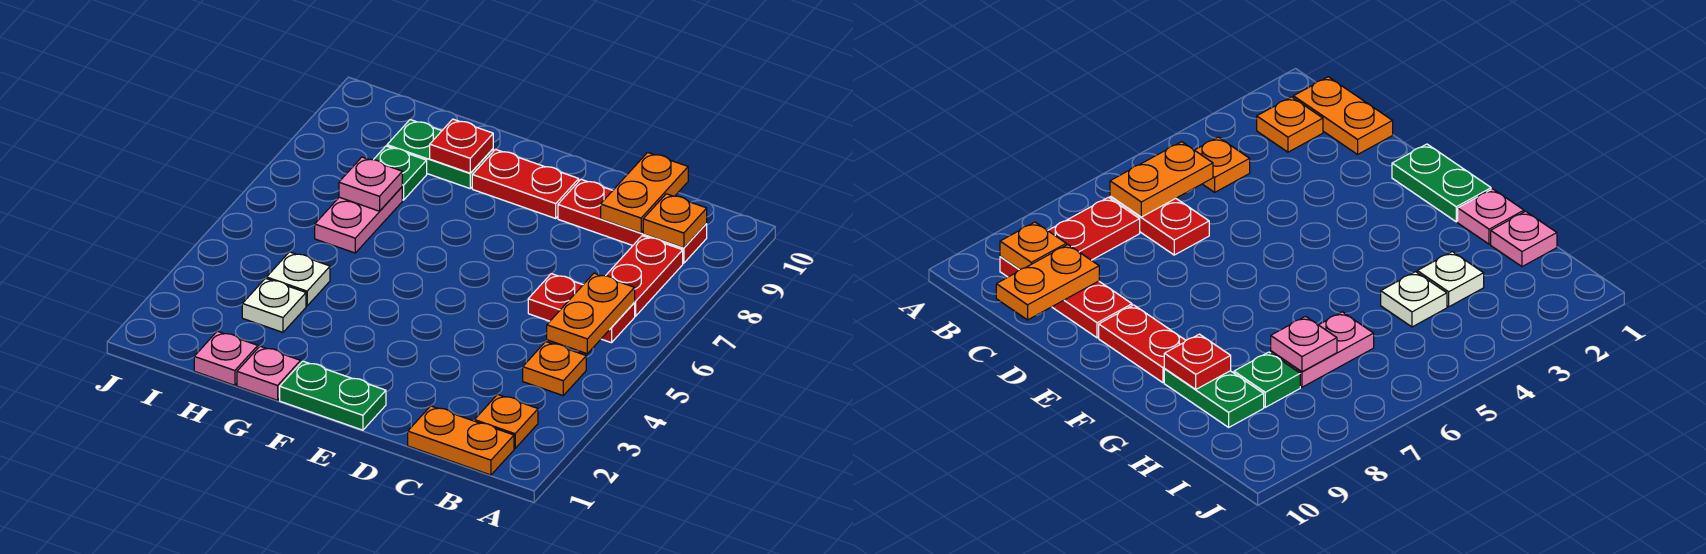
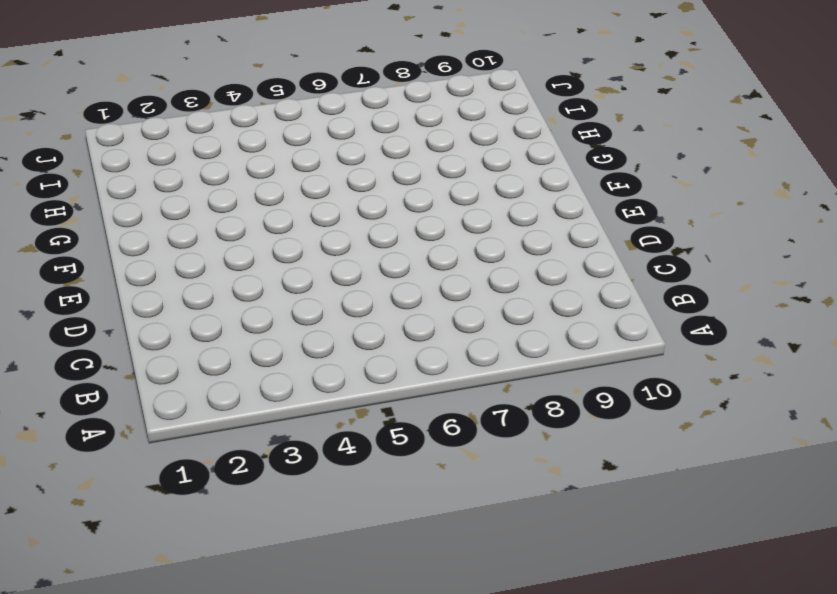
none -> orange plate B1:C1 level 1
none -> orange plate B2 level 1
none -> orange plate B4 level 1

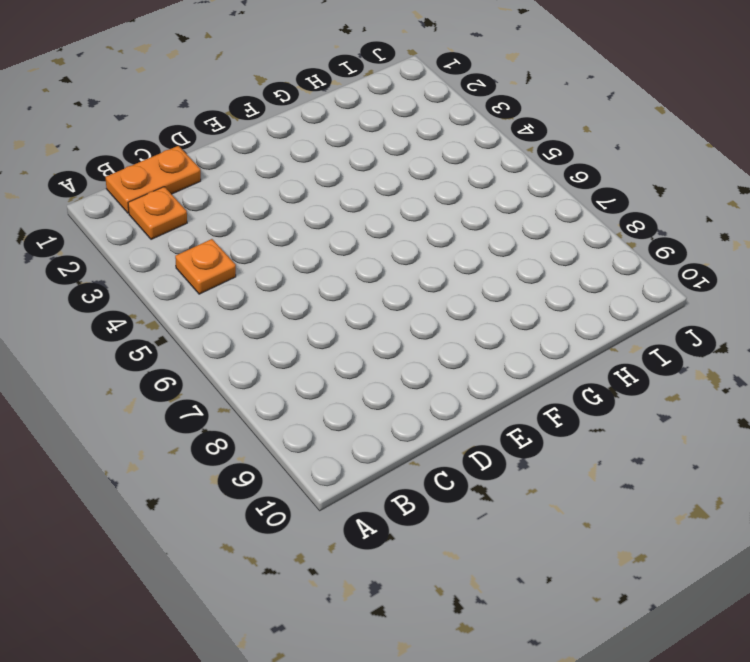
none -> red plate B6:C6 level 1
none -> red plate B7:B8 level 1
none -> red plate B9:D9 level 1

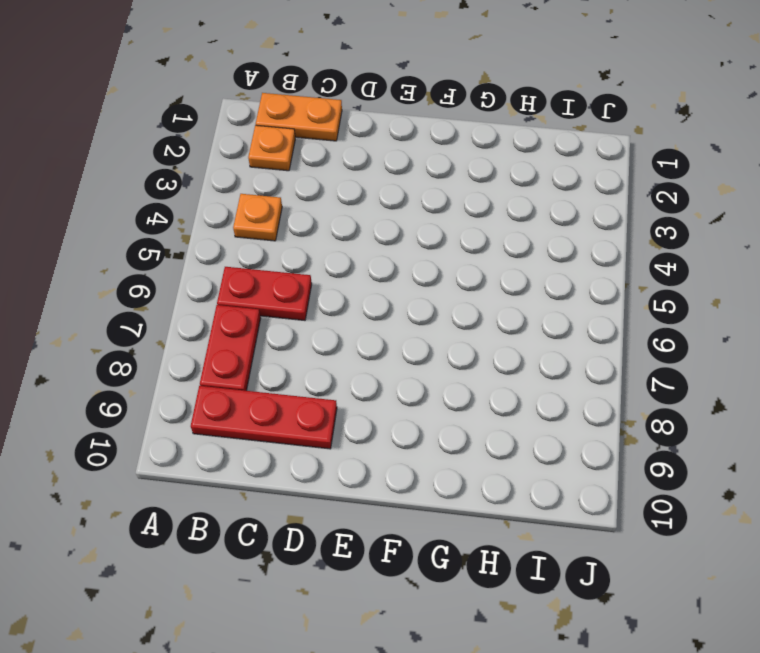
none -> green plate E1:F1 level 1
none -> red plate E9:F9 level 1
none -> pink plate G1 level 1

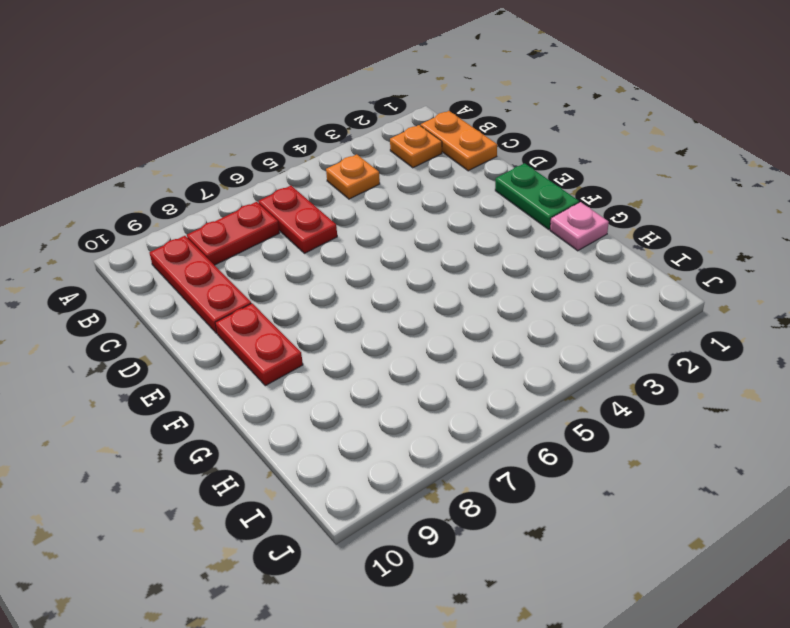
none -> green plate G9:H9 level 1
none -> pink plate H1 level 1
none -> white plate H3 level 1

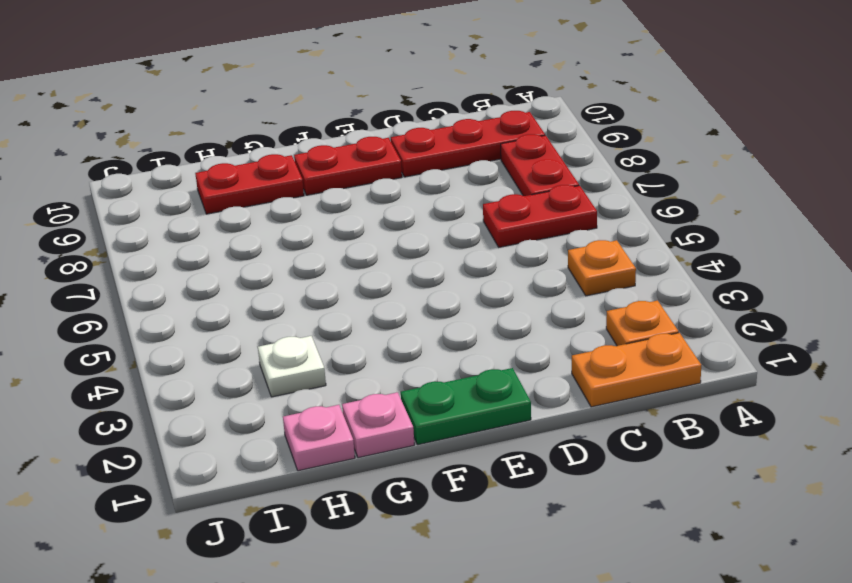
red plate G9:H9 level 1 -> green plate G9:H9 level 1
none -> white plate H4 level 1
none -> pink plate H6:H7 level 1
none -> green plate H8 level 1

